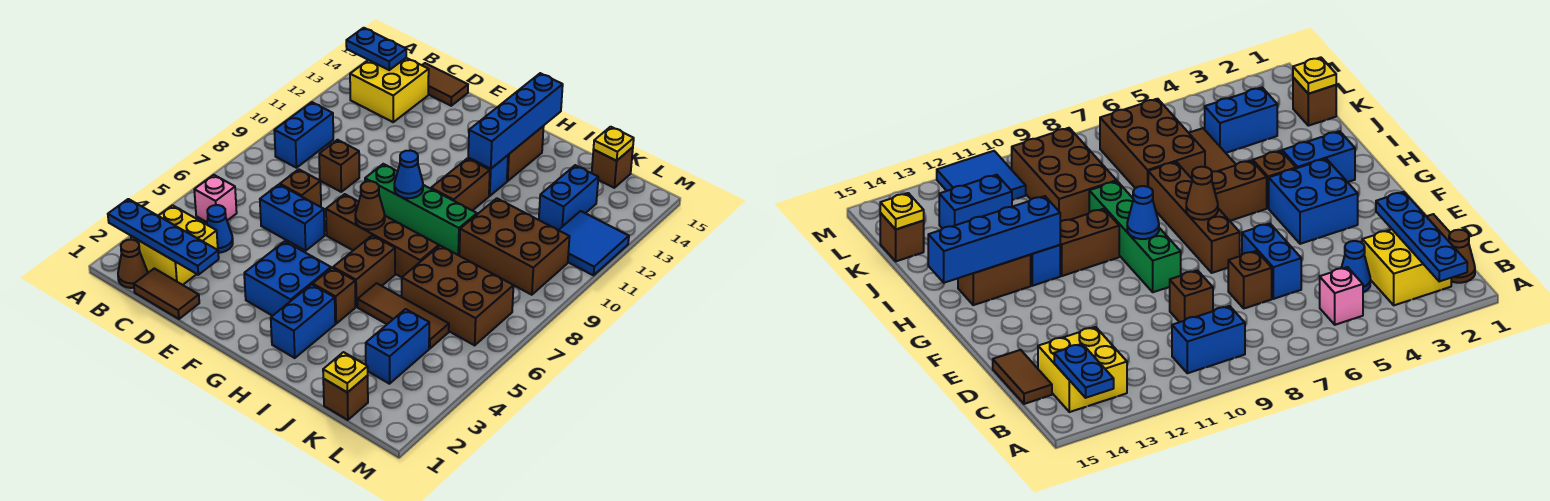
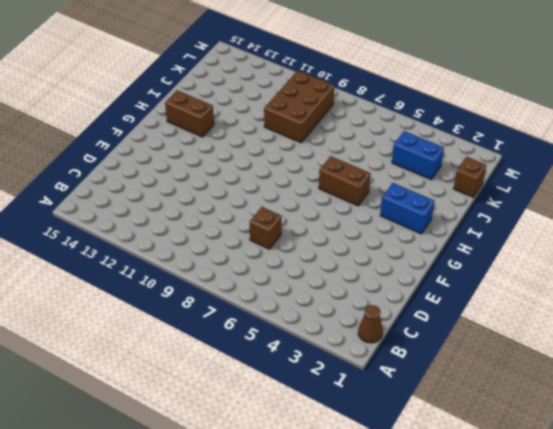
none -> yellow brick B2:C3 level 1
none -> pink brick B5 level 1
none -> blue brick B9:B10 level 1
none -> yellow brick B13:C14 level 1

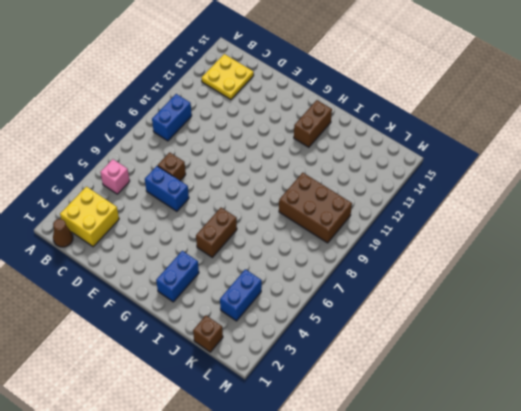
yellow plate B13:C14 level 1 -> yellow brick B13:C14 level 1
none -> brown tile C1:D1 level 1
none -> blue cone C4 level 1
none -> brown tile C15:D15 level 1
none -> brown brick D9 level 1

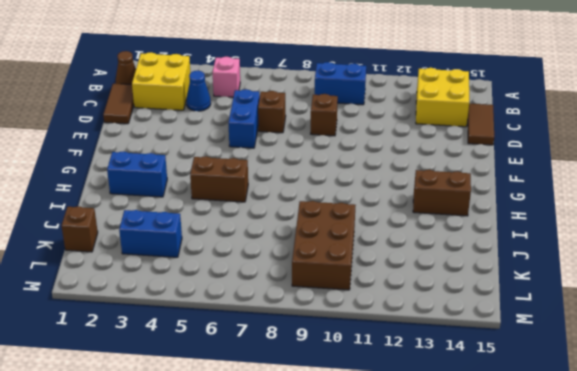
none -> blue brick F3:G4 level 1
none -> brown brick F7:I7 level 1
none -> green brick F9:I9 level 1
none -> brown brick H4 level 1

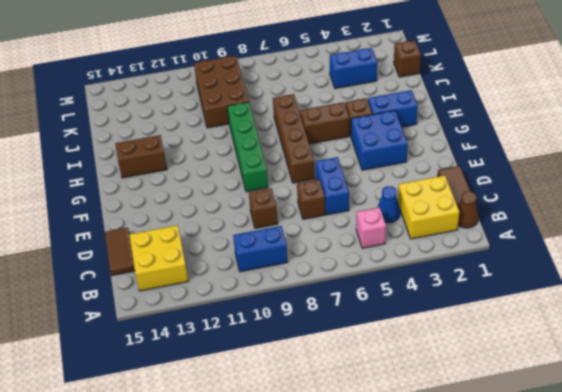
none -> brown brick H10:H11 level 1
none -> blue brick H12 level 1
none -> brown tile I5:K5 level 1
none -> brown brick J6:L7 level 1

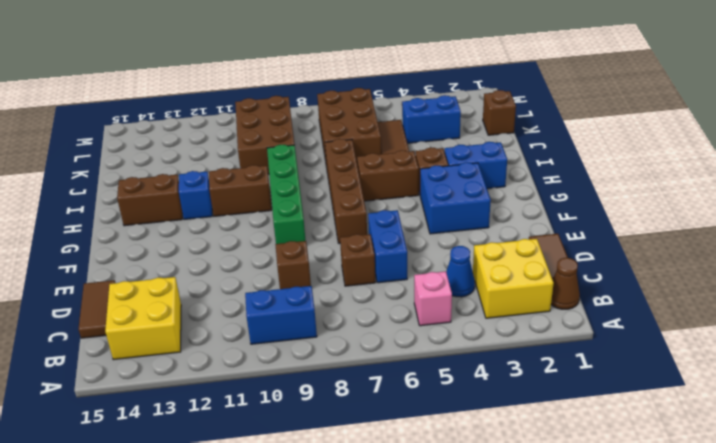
none -> blue brick K12:K13 level 1
none -> brown brick K15 level 1
none -> blue tile L11:M12 level 1
none -> blue plate A2:D2 level 2

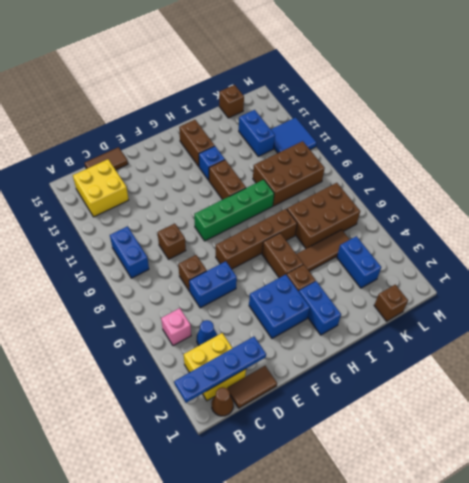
none -> blue plate A14:B14 level 2
none -> brown cone G7 level 2
none -> blue cone G9 level 2
none -> blue brick H12:H15 level 2

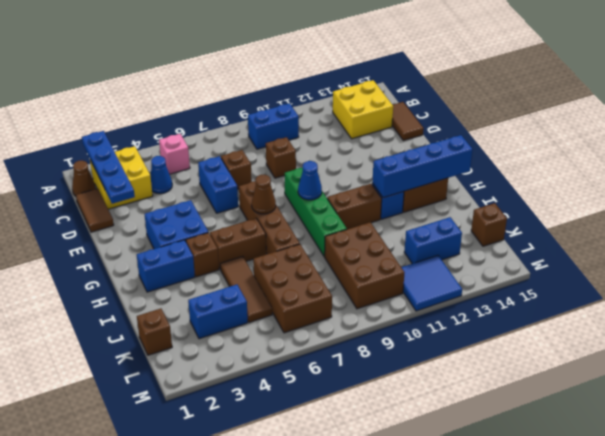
none -> blue plate A14:B14 level 2
none -> yellow plate K1 level 2
none -> yellow plate K15 level 2

